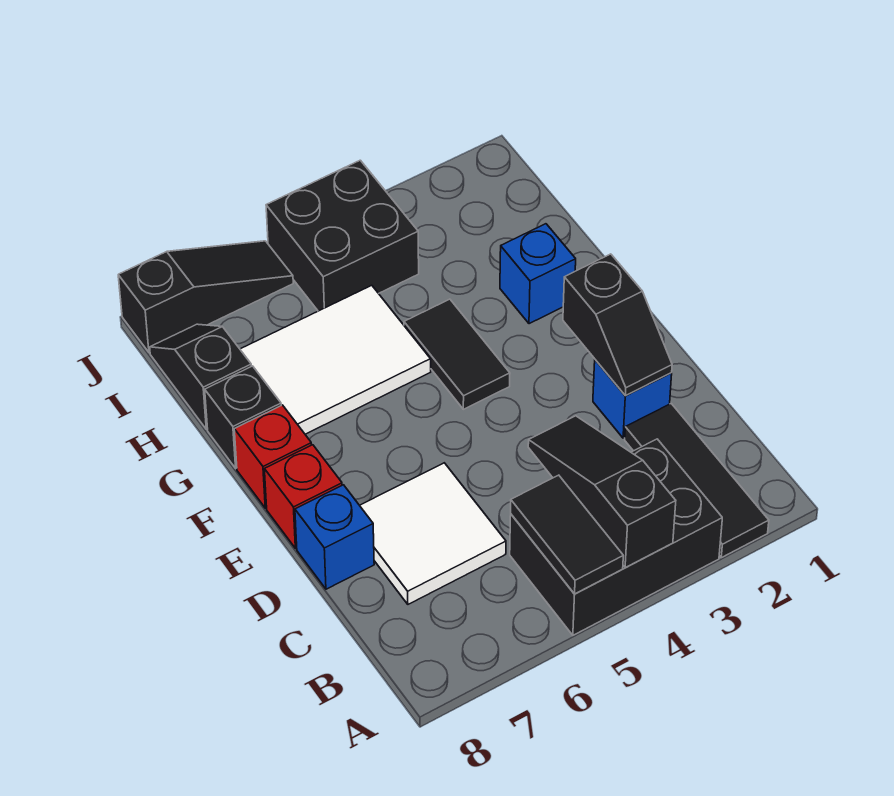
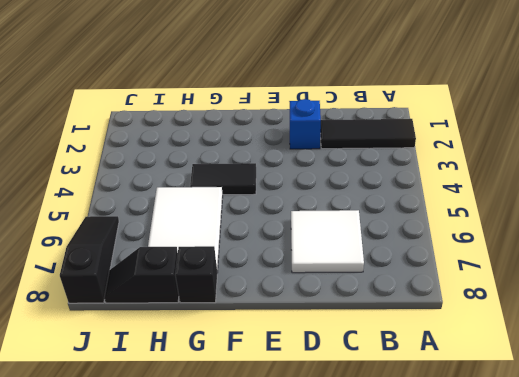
none -> black brick A3:B5 level 1
none -> blue brick D8 level 1
none -> red brick E8 level 1

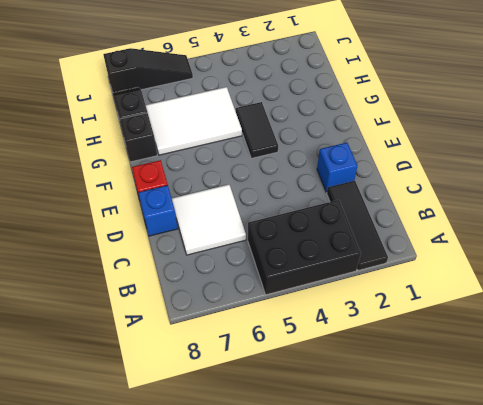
none -> red brick F8 level 1
none -> blue brick G2 level 1
none -> black brick I4:J5 level 1

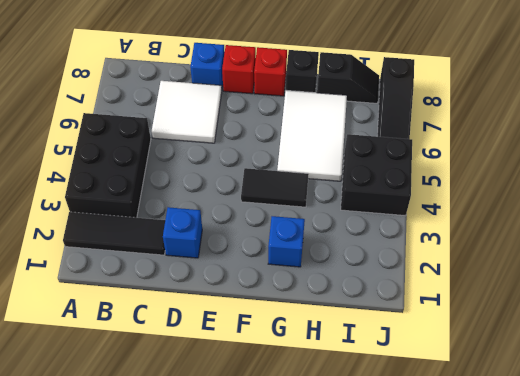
none -> black slope A4:C4 level 2 top A
none -> black tile A5:B5 level 2
none -> black slope D2:E2 level 2 top E

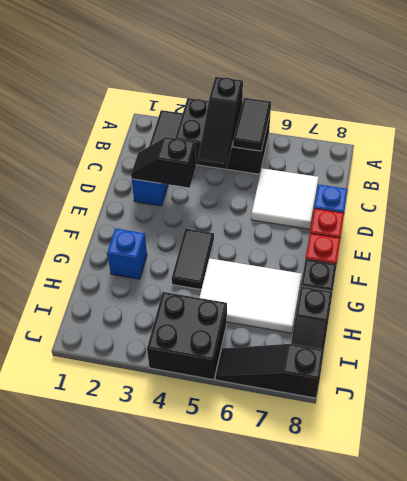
black slope D2:D3 level 2 top 3 -> black slope D2:E2 level 2 top E

